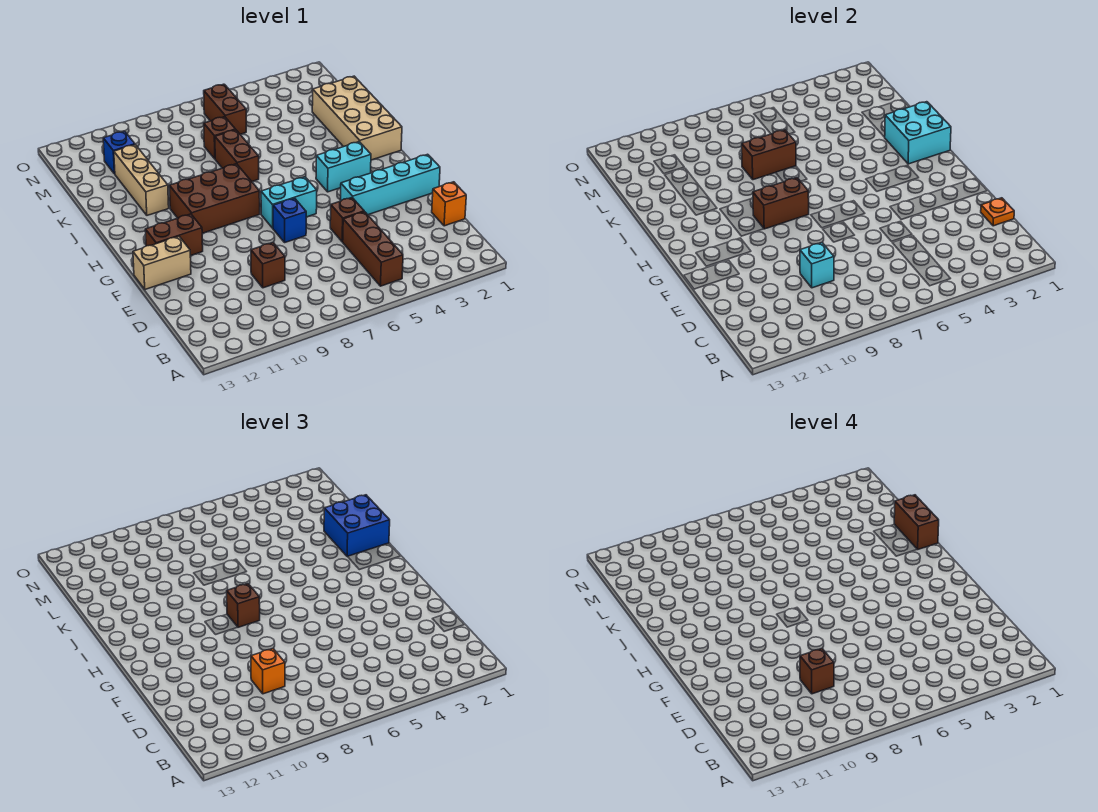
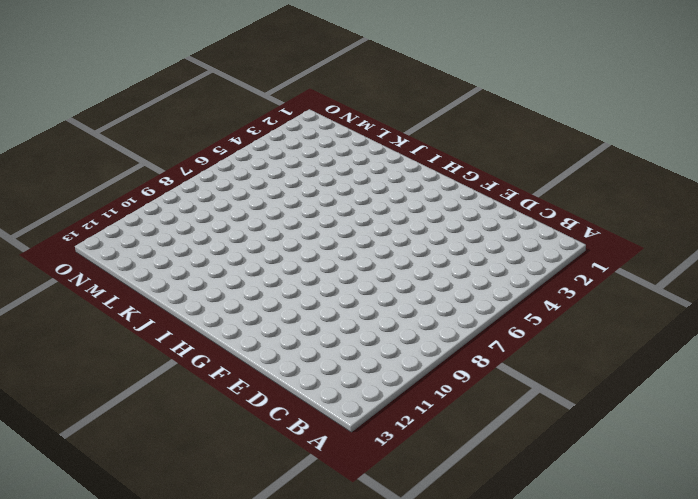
none -> brown brick B5:D5 level 1
none -> orange brick D1 level 1
none -> brown brick D9 level 1

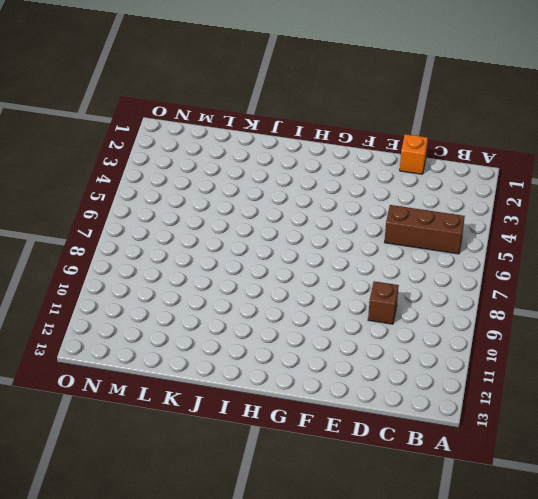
none -> brown brick E5 level 1
none -> cyan brick F1:F4 level 1
none -> blue brick F7 level 1

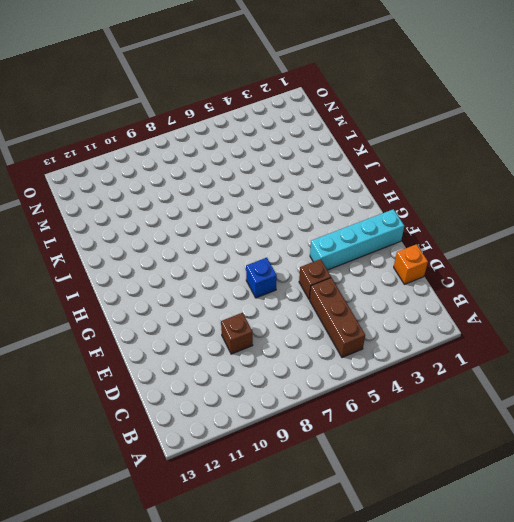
none -> tan brick F12:F13 level 1
none -> cyan brick G6:G7 level 1
none -> brown brick G11:G12 level 1

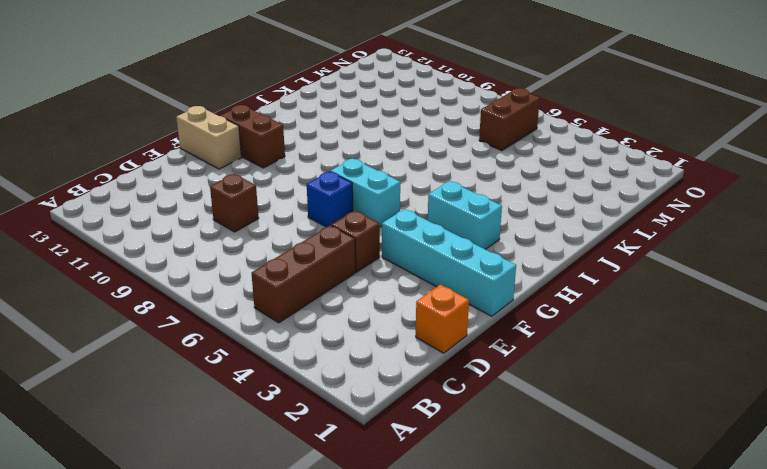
none -> brown brick H8:I10 level 1
none -> tan brick I1:L2 level 1
none -> brown brick J7:K7 level 1

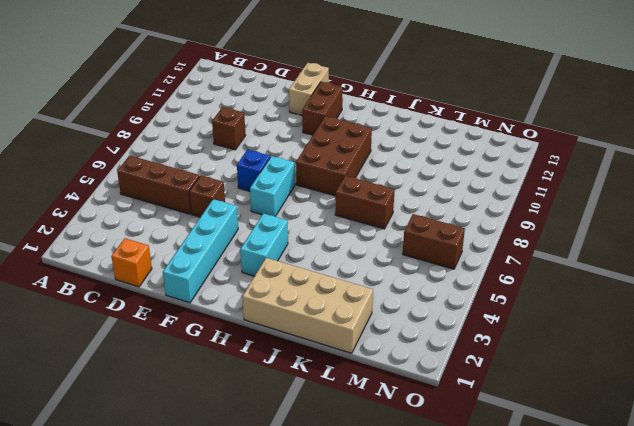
none -> tan brick J11:L11 level 1
none -> brown brick L7 level 1
none -> blue brick M11 level 1

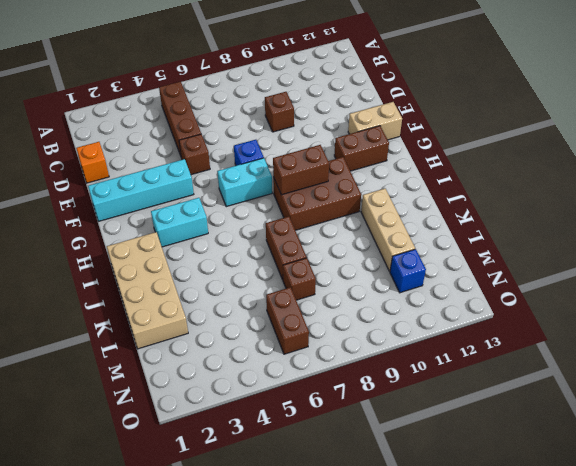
none -> orange plate D1 level 2
none -> cyan brick D9 level 2
none -> cyan brick I1:J2 level 2

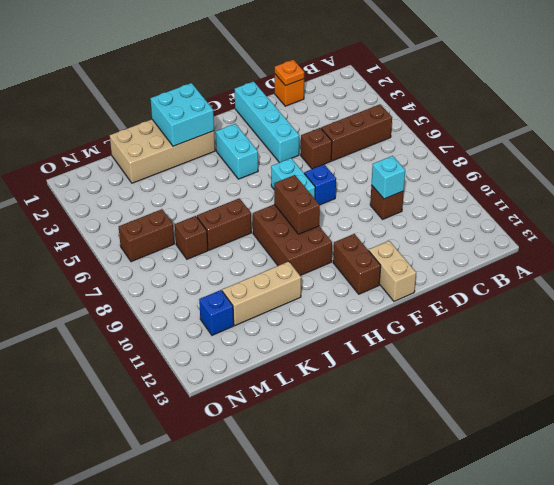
none -> brown brick K7:K8 level 2
none -> orange brick D9 level 3
none -> brown brick H8 level 3

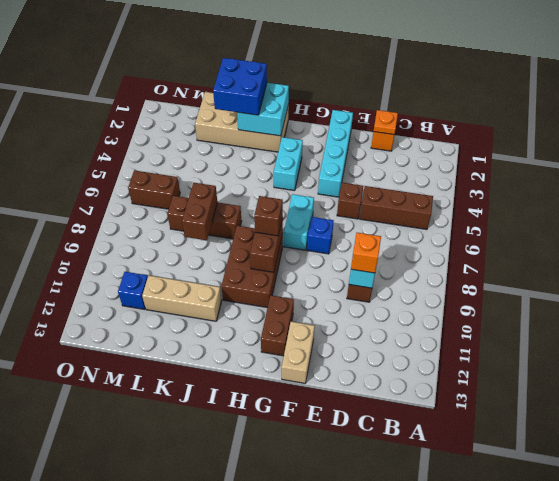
none -> brown brick D9 level 4
none -> brown brick J1:K1 level 4

